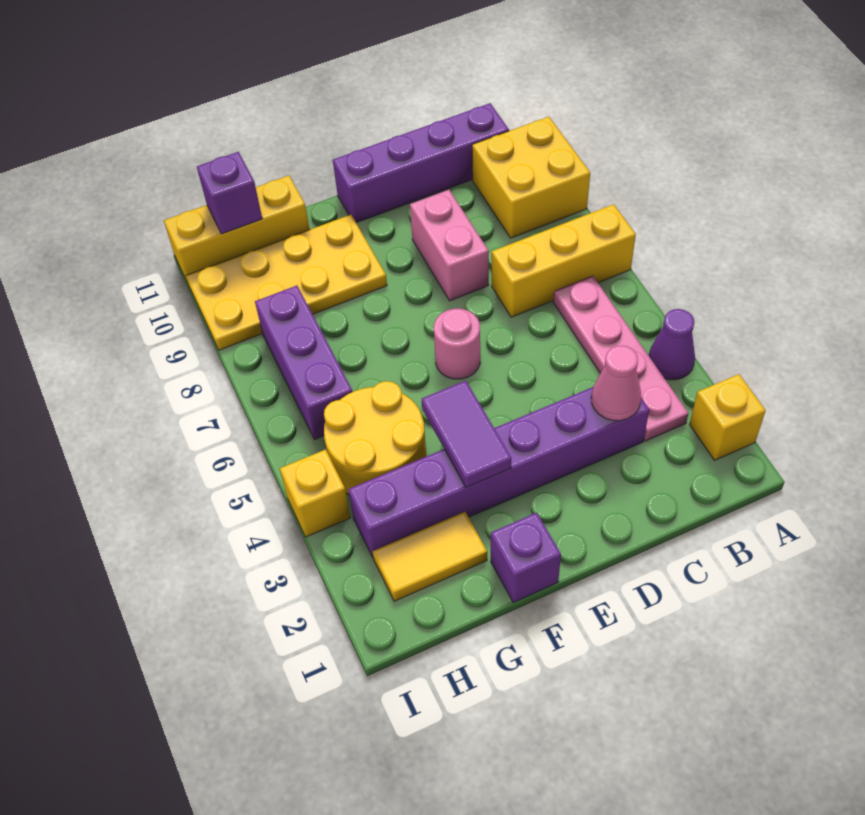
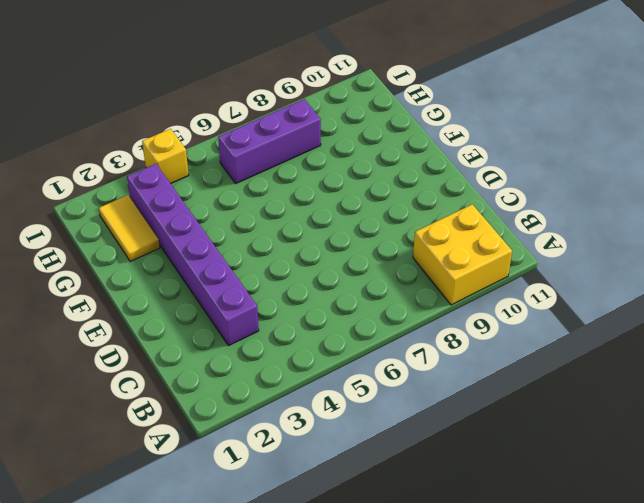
none -> yellow brick A2 level 1
none -> purple cone A4 level 1
none -> yellow brick A7:C7 level 1

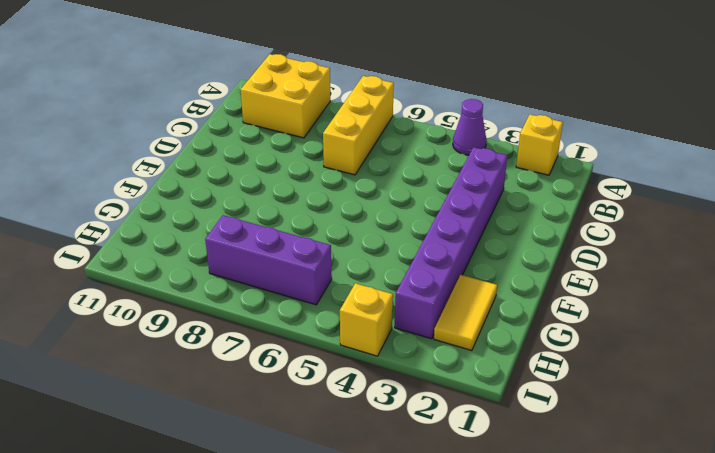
none -> pink plate B3:B6 level 1
none -> purple brick B11:E11 level 1
none -> pink brick D8:D9 level 1

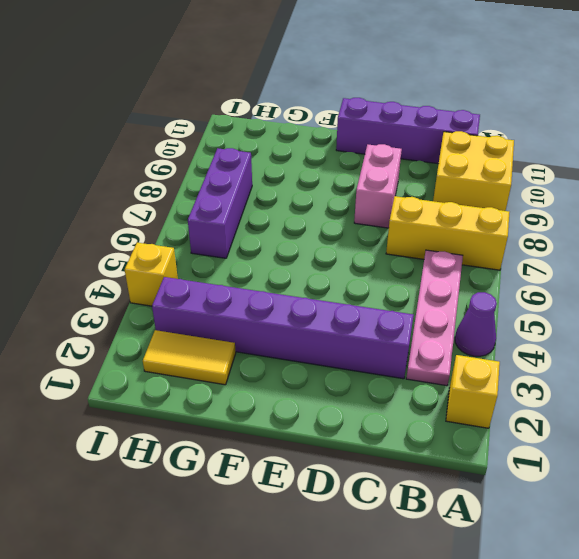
none -> pink round brick E6 level 1
none -> purple brick F1 level 1
none -> yellow plate F9:I10 level 1

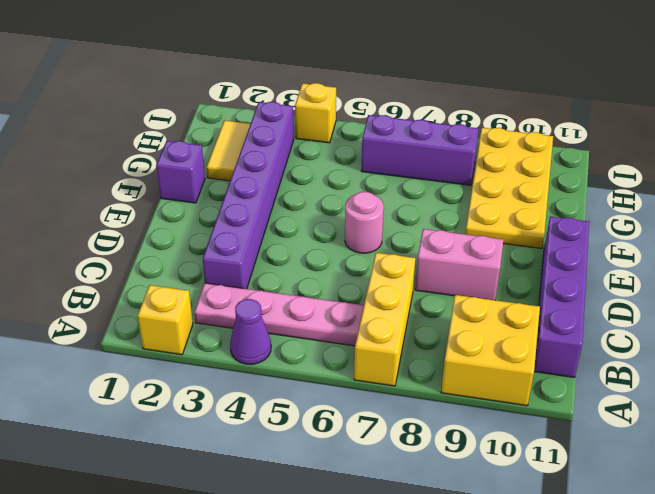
none -> yellow round brick G4:H5 level 1
none -> yellow brick G11:I11 level 1
none -> pink cone C3 level 2

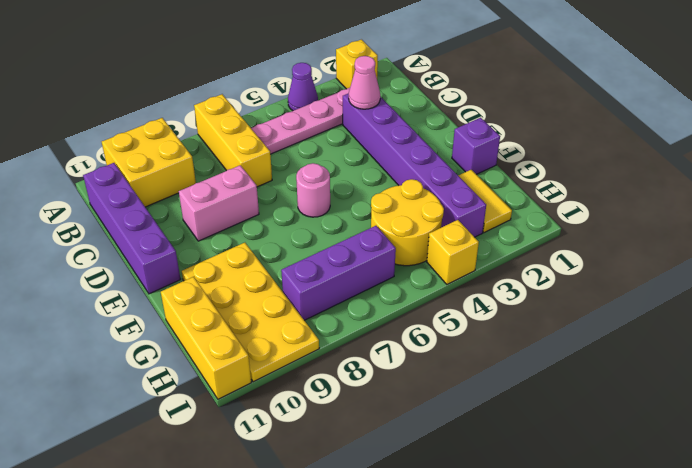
none -> purple tile F3:F4 level 2
none -> purple brick H11 level 2

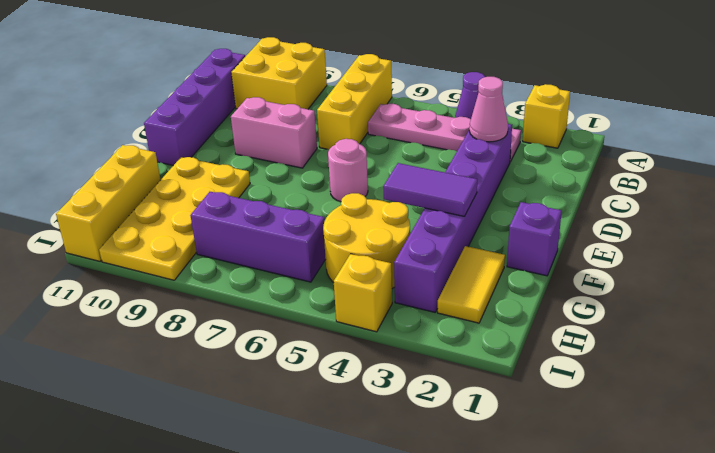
none -> purple brick H11 level 2

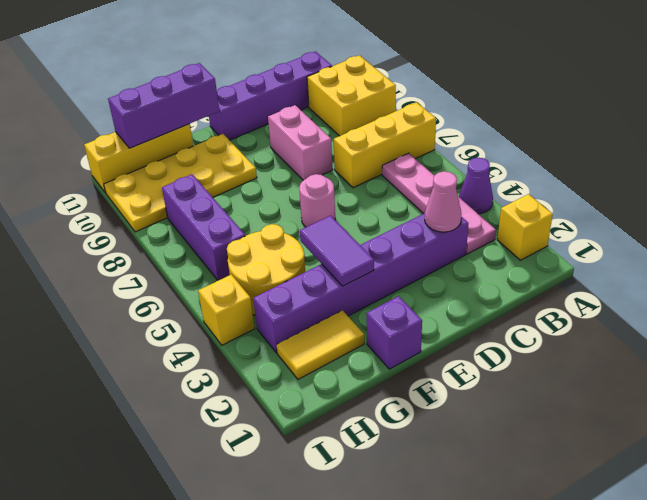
purple brick F11:H11 level 2 -> purple brick H11 level 2

